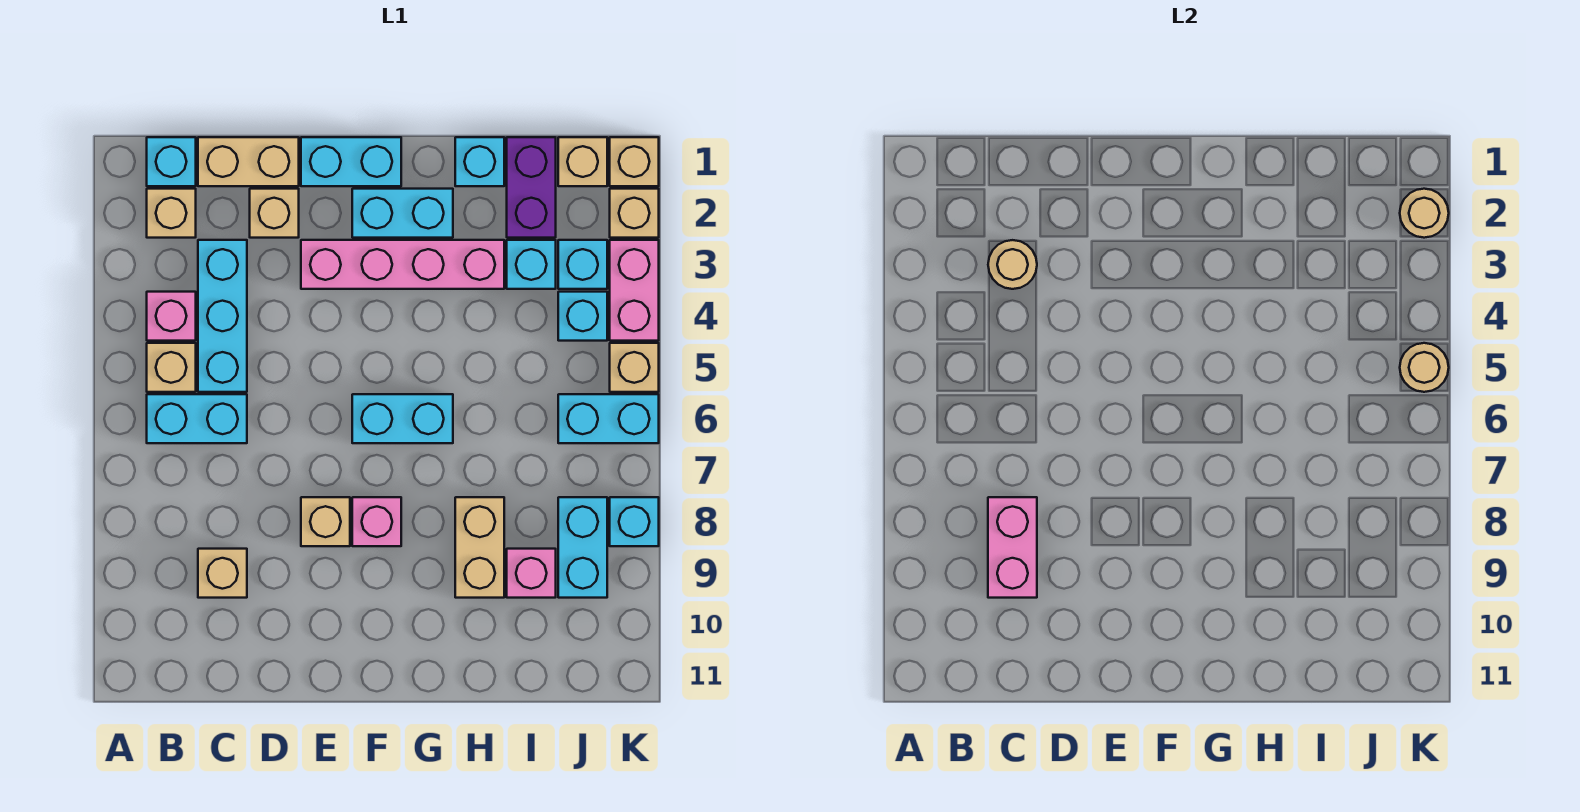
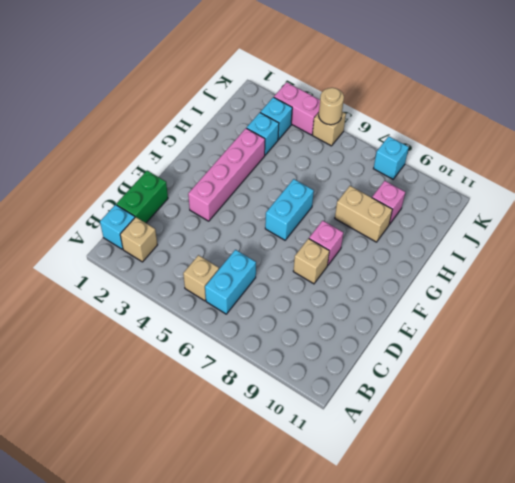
green brick C1:D1 level 1 -> tan brick C1:D1 level 1
none -> pink brick B4 level 1
none -> cyan brick C3:C5 level 1
none -> tan brick C9 level 1
none -> tan brick D2 level 1

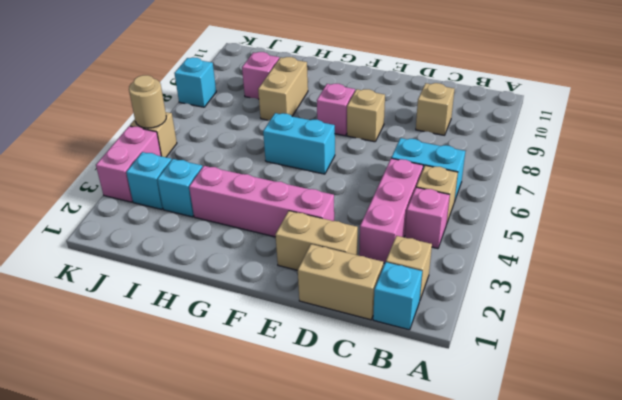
pink brick C3:C5 level 1 -> cyan brick C3:C5 level 1
tan brick D2:E2 level 1 -> tan brick D2 level 1
none -> cyan brick E1:F1 level 1
none -> cyan brick F2:G2 level 1
none -> cyan brick H1 level 1
none -> purple brick I1:I2 level 1

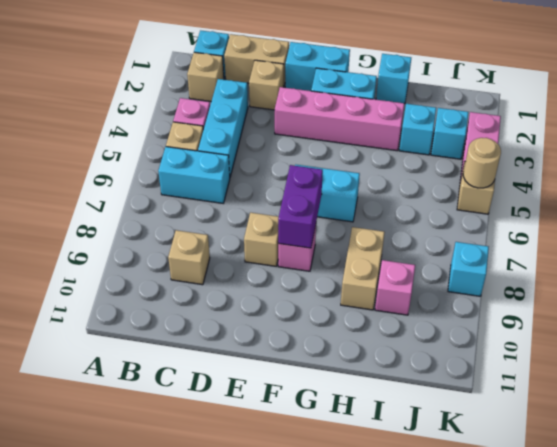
purple brick F7:F8 level 2 -> purple brick I1:I2 level 1
none -> tan brick J1 level 1
none -> cyan brick J4 level 1
none -> cyan brick J6:K6 level 1
none -> cyan brick J8:J9 level 1

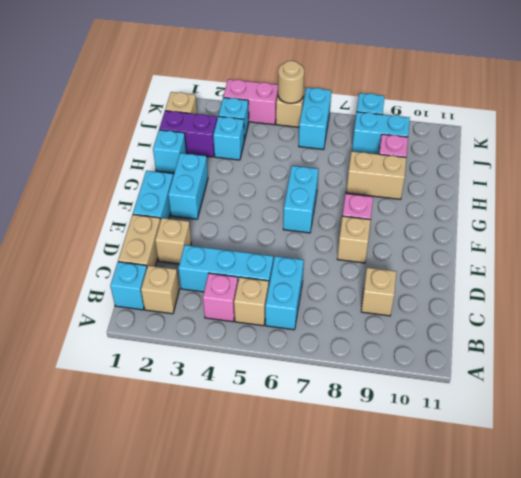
none -> pink brick E3:H3 level 1
none -> cyan brick J4 level 1
none -> tan brick K1 level 1
none -> tan brick K2 level 1

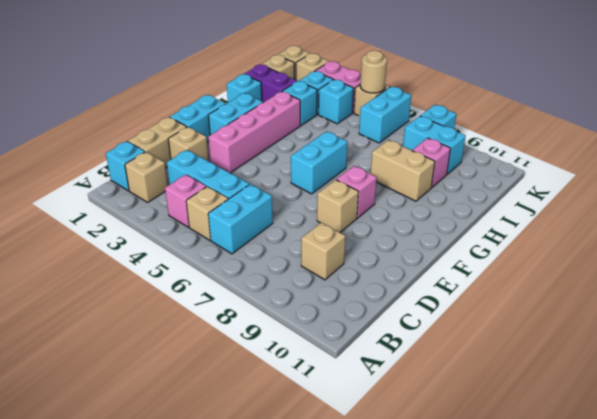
none -> tan round brick C3 level 2
none -> pink brick C8:C9 level 2
none -> tan round brick K2 level 2

